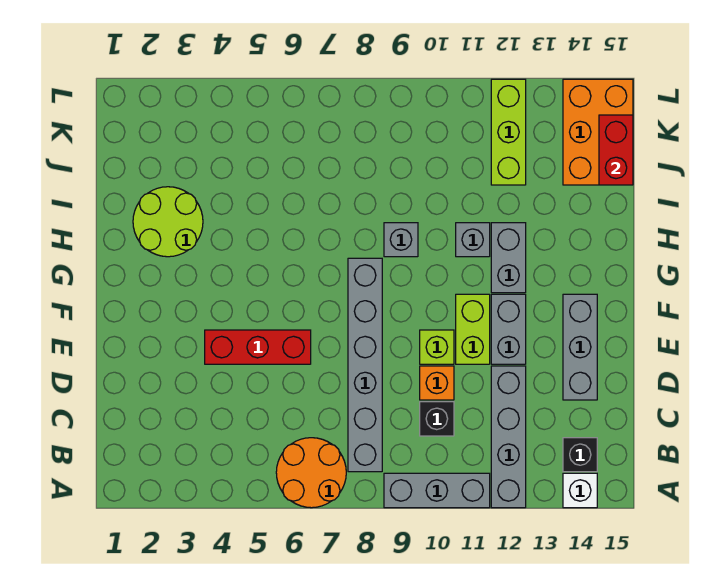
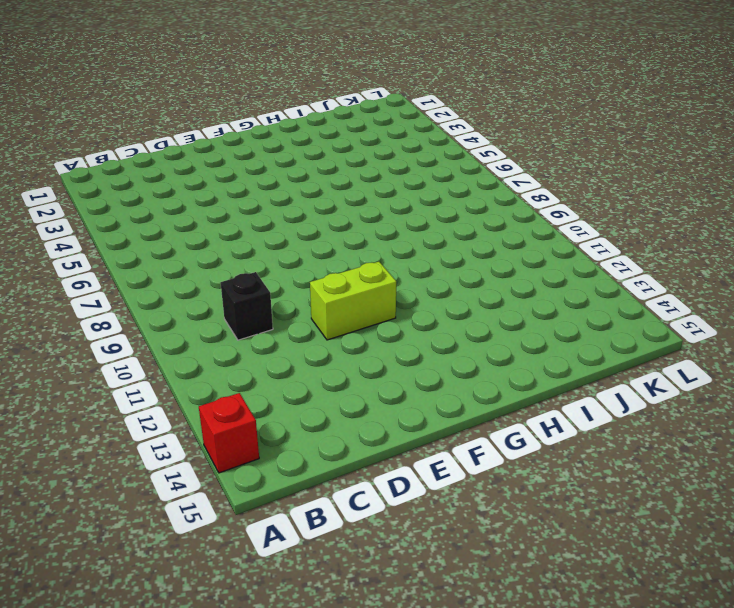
red brick A14 level 1 -> white brick A14 level 1
none -> orange round brick A6:B7 level 1
none -> grey brick A9:A11 level 1
none -> grey brick A12:D12 level 1

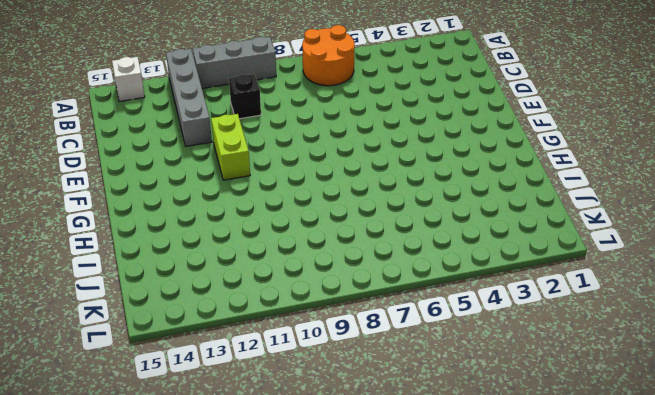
none -> grey brick B8:G8 level 1
none -> black brick B14 level 1
none -> orange brick D10 level 1

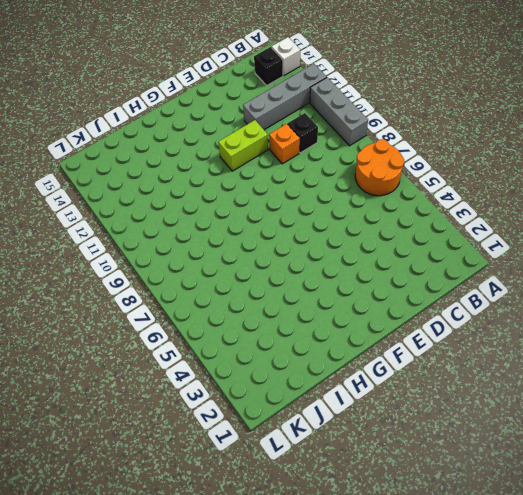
none -> grey brick B8:G8 level 1
none -> grey brick D14:F14 level 1
none -> red brick E4:E6 level 1

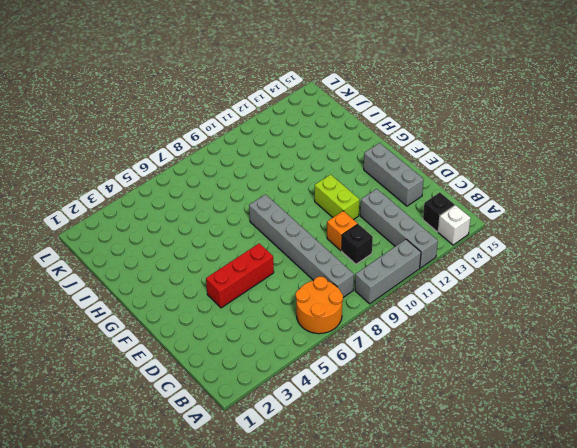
none -> lime brick E10 level 1
none -> grey brick E12:F12 level 1
none -> grey brick G12:H12 level 1

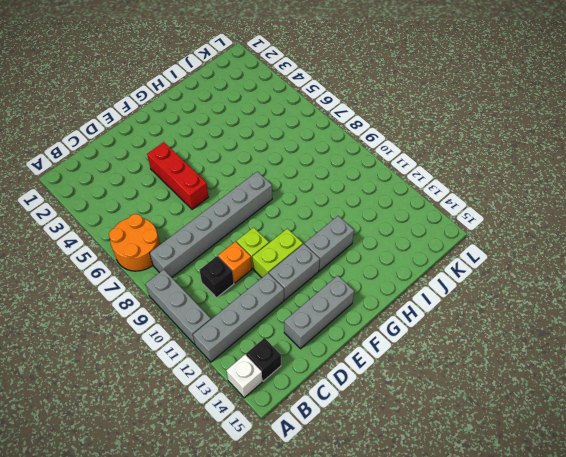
none -> lime round brick H2:I3 level 1
none -> grey brick H9 level 1
none -> grey brick H11 level 1

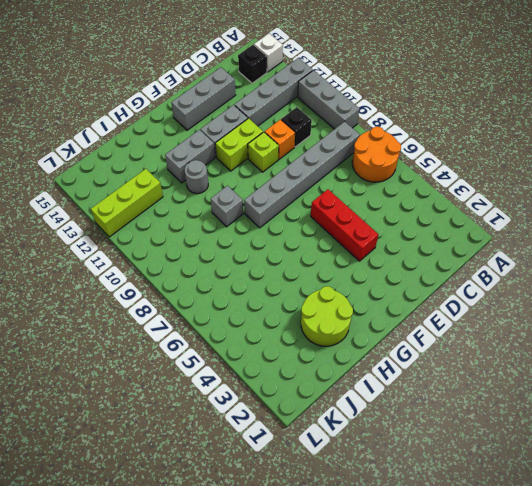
grey round brick H11 level 1 -> grey brick H11 level 1
none -> orange brick J14:L15 level 1
none -> red brick J15:K15 level 2

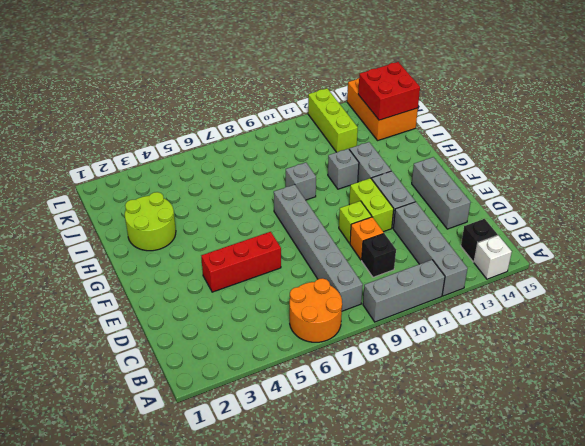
red brick J14:K15 level 2 -> red brick J15:K15 level 2

